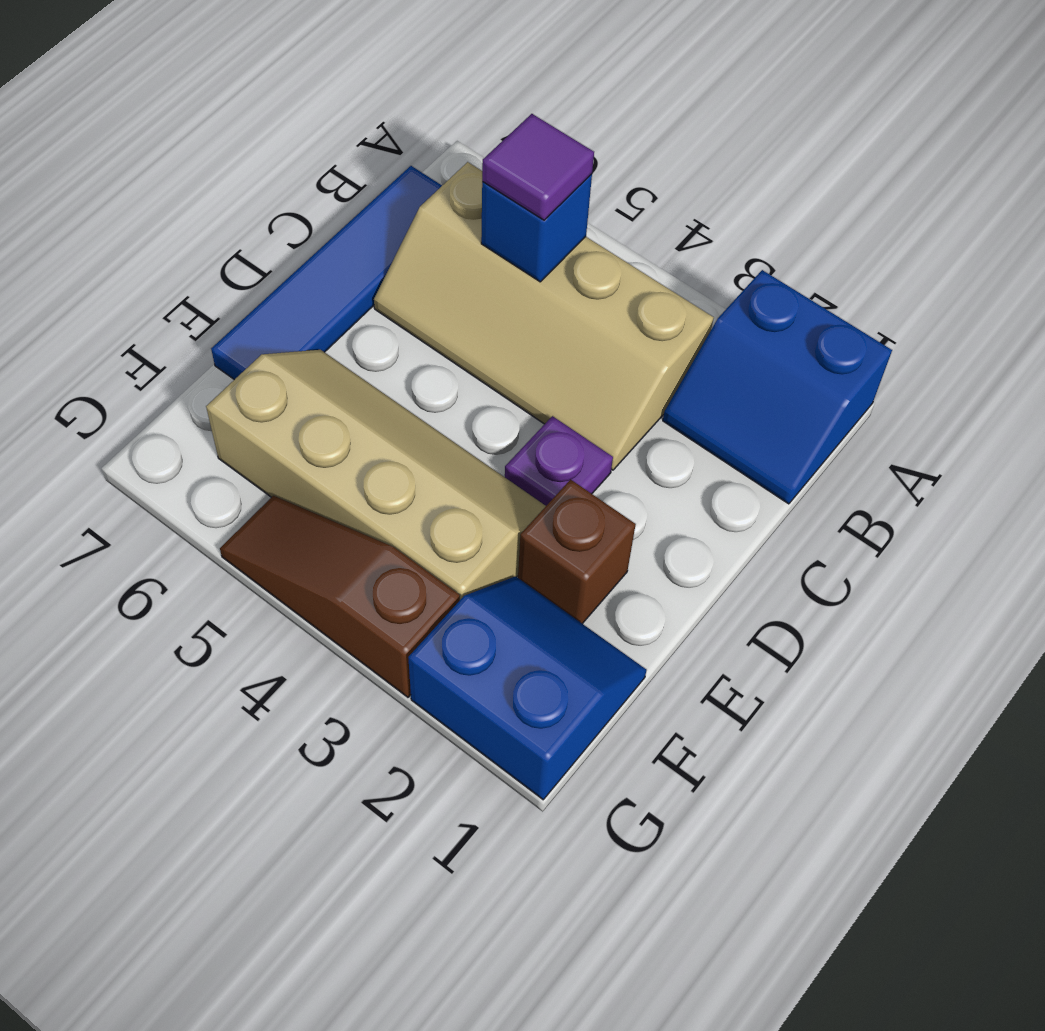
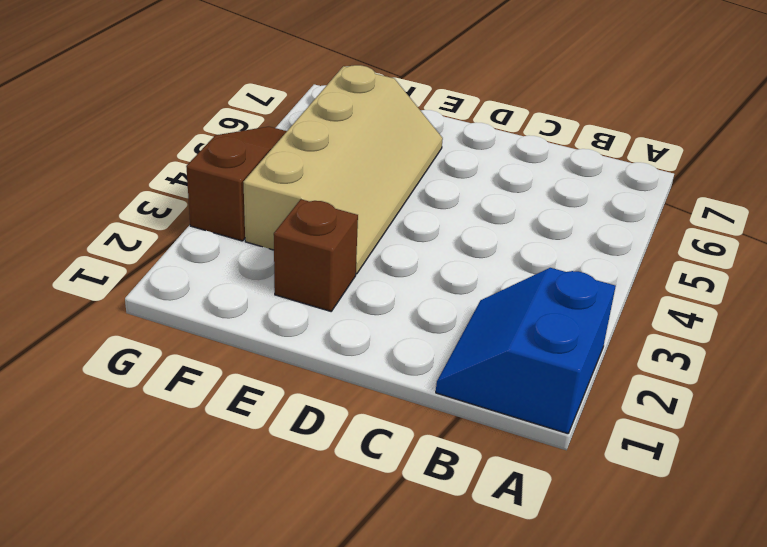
none -> tan slope B3:C6 level 1 top B
none -> blue tile B7:E7 level 1

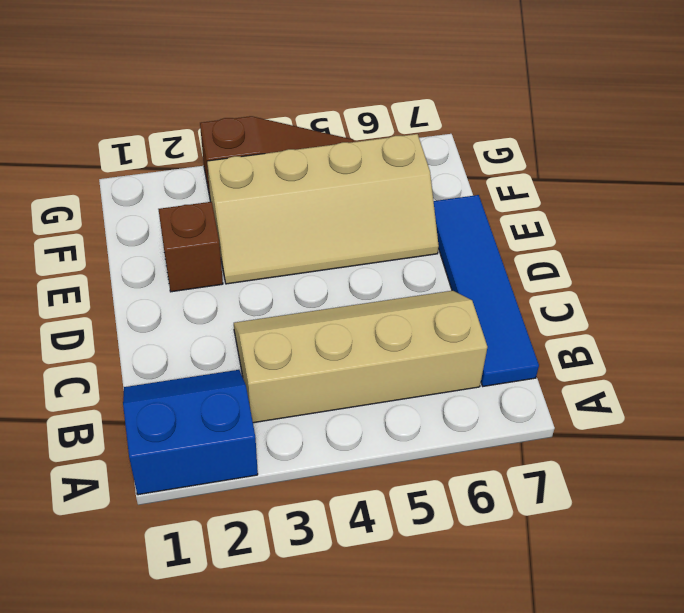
none -> purple plate D3 level 1
none -> blue slope F1:G2 level 1 top G

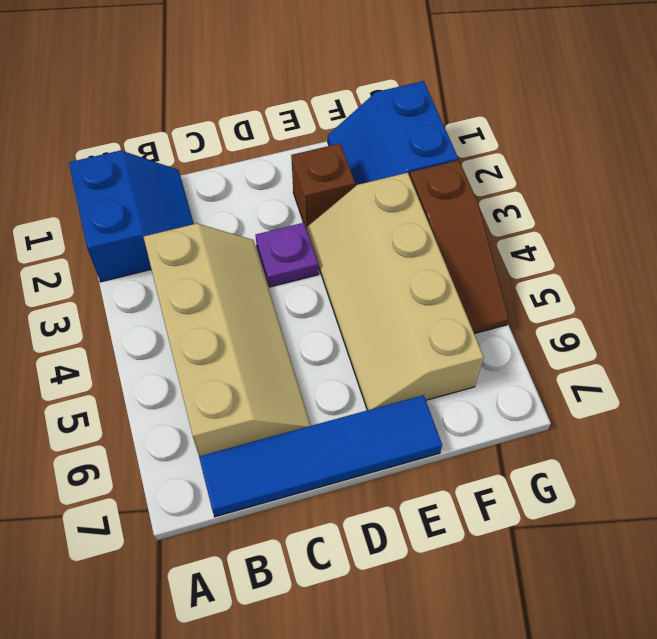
none -> blue brick B5 level 2
none -> purple tile B5 level 3

